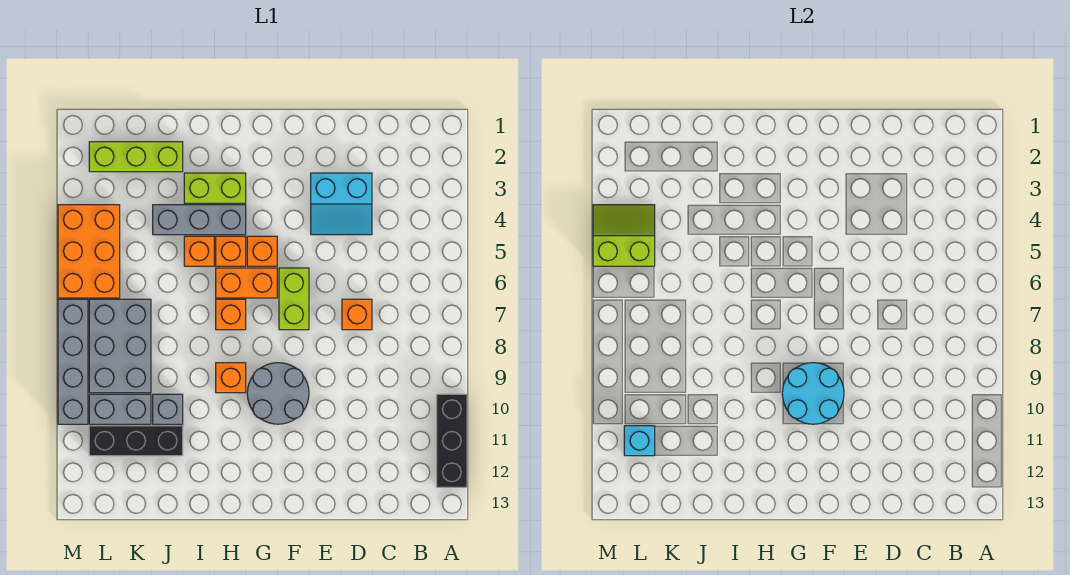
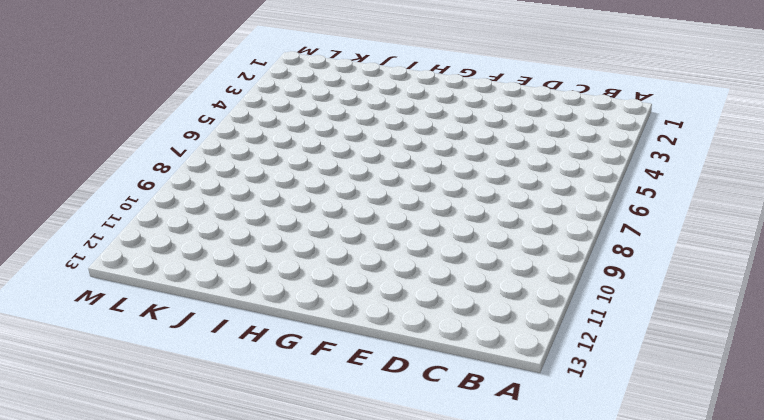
none -> black brick A10:A12 level 1
none -> cyan slope D3:E4 level 1 top 3
none -> orange brick D7 level 1

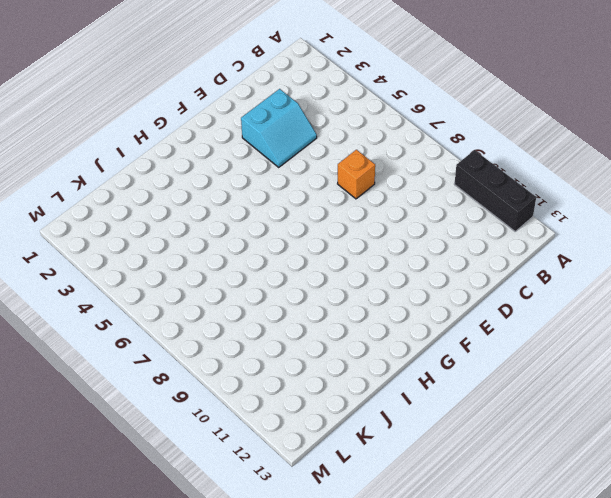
none -> lime brick F6:F7 level 1
none -> grey round brick F9:G10 level 1
none -> orange brick G5 level 1

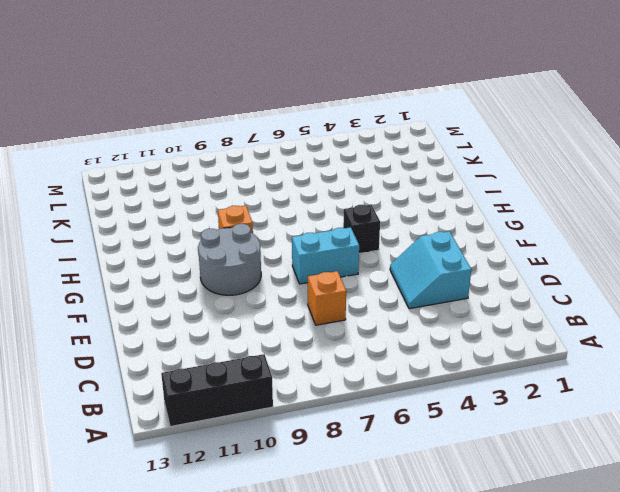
cyan brick F6:F7 level 1 -> lime brick F6:F7 level 1
black brick G5 level 1 -> orange brick G5 level 1
none -> orange brick G6:H6 level 1
none -> lime brick H3:I3 level 1
none -> grey brick H4:J4 level 1

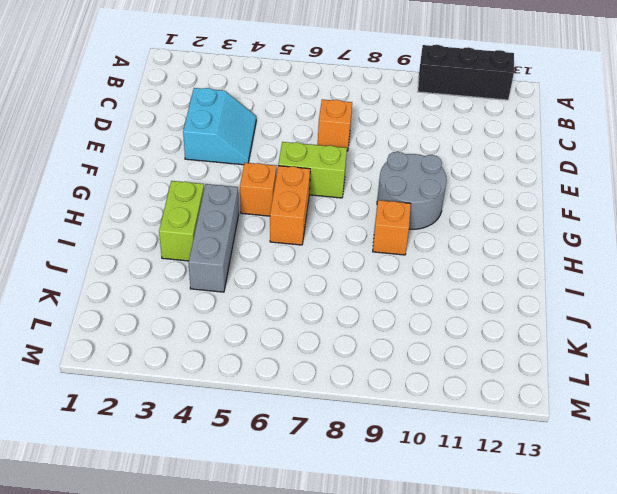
none -> orange brick H5 level 1
none -> orange brick H7 level 1
none -> orange brick I5 level 1

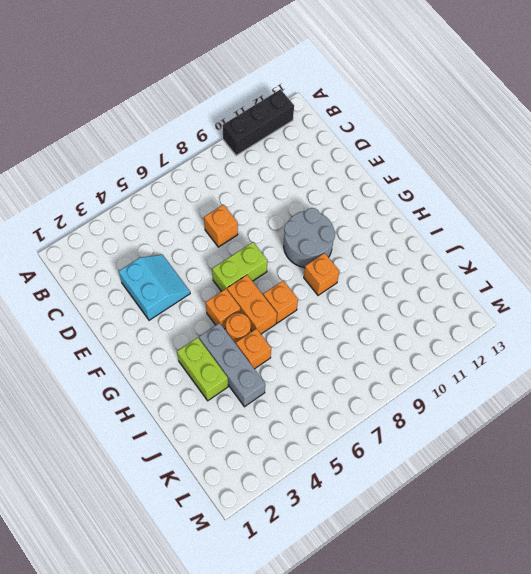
orange round brick H5 level 1 -> orange brick H5 level 1
none -> lime brick J2:L2 level 1
none -> grey brick J10 level 1
none -> black brick J11:L11 level 1

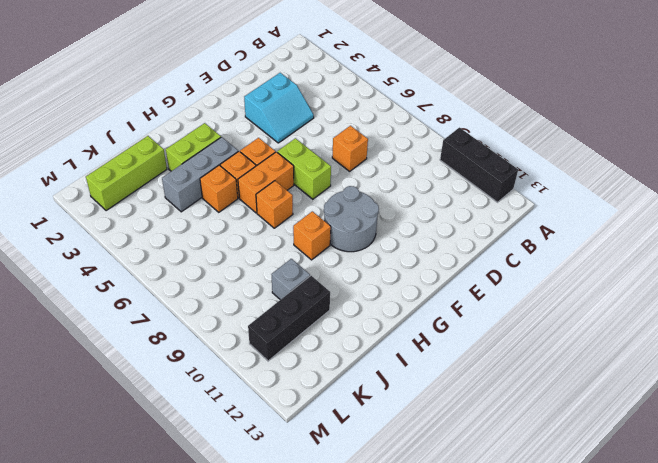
none -> grey brick K7:L9 level 1
none -> grey brick K10:L10 level 1
none -> orange brick L4:M6 level 1

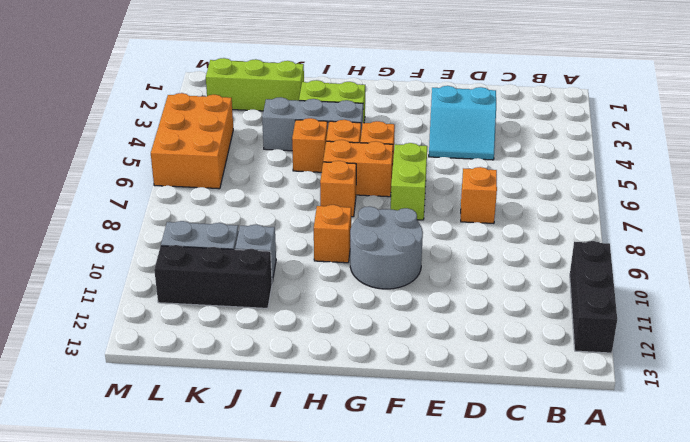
none -> grey brick K7:L9 level 1
none -> grey brick M7:M10 level 1
none -> cyan round brick F9:G10 level 2

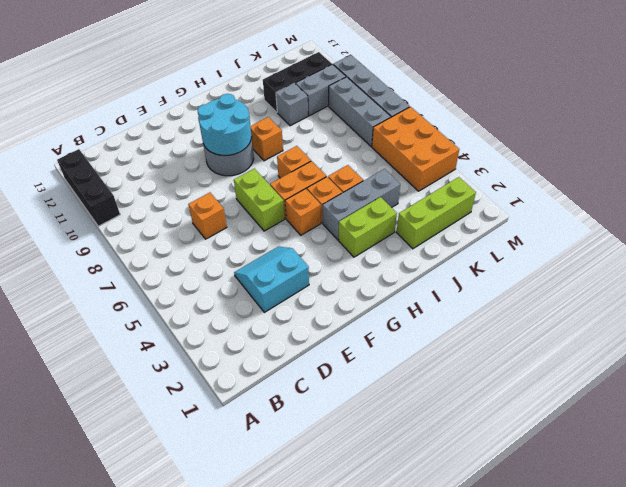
grey brick L7:L9 level 1 -> grey brick K7:L9 level 1
none -> lime slope L4:M5 level 2 top 5
none -> cyan brick L11 level 2

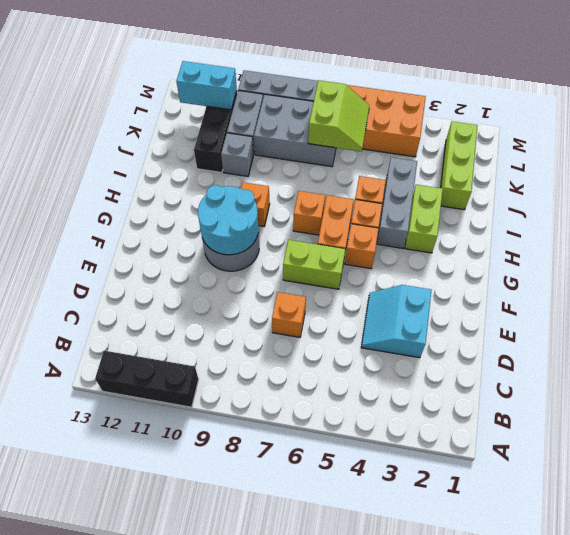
lime slope K6:L7 level 2 top 7 -> lime slope L4:M5 level 2 top 5
cyan brick L11:L12 level 2 -> cyan brick L11 level 2

